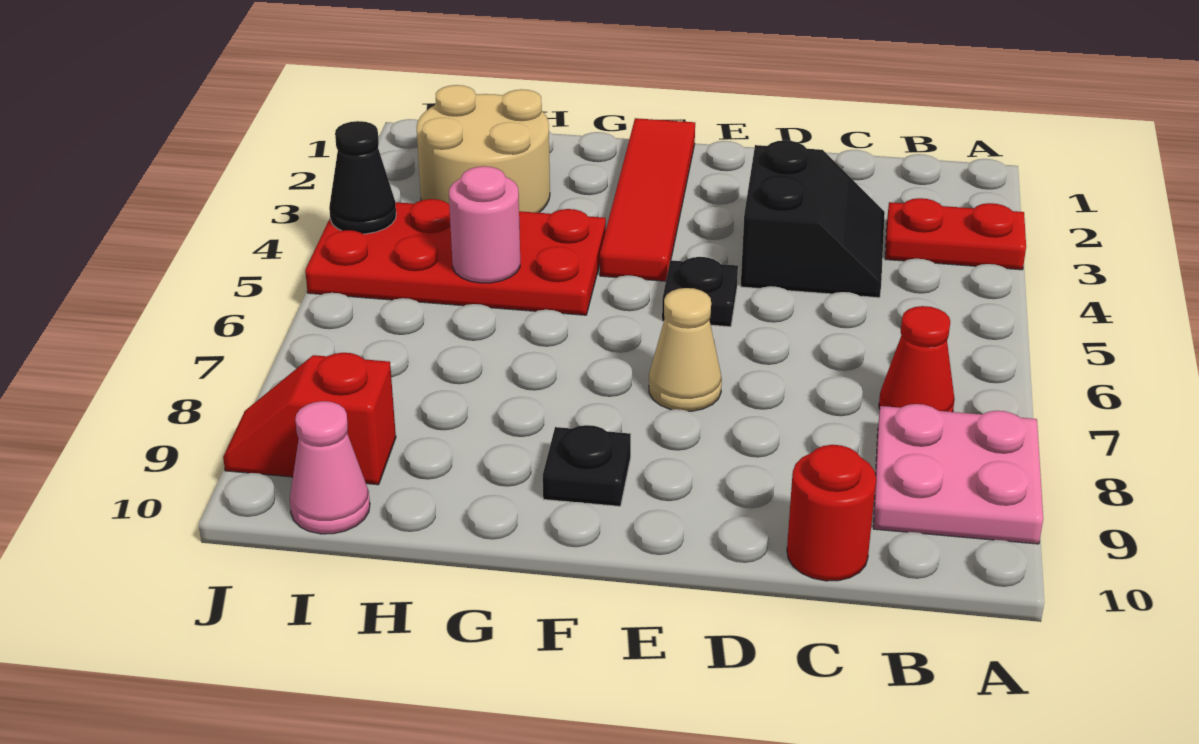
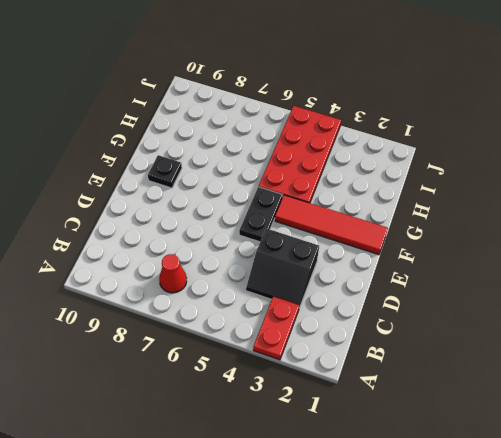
black plate E5:F5 level 1 -> black plate E5 level 1
none -> pink plate A8:B9 level 1
none -> red round brick C10 level 1
none -> tan cone E7 level 1

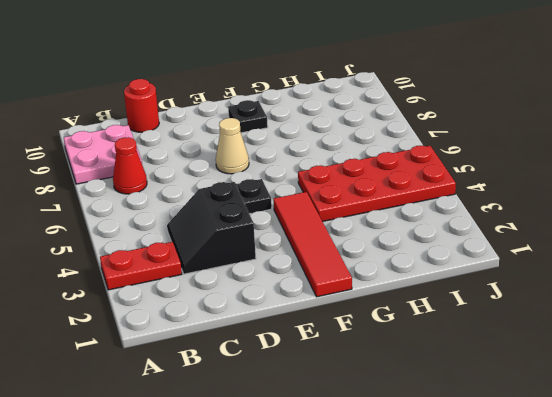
none -> tan round brick H2:I3 level 1
none -> red slope I9:J9 level 1 top I
none -> pink cone I10 level 1

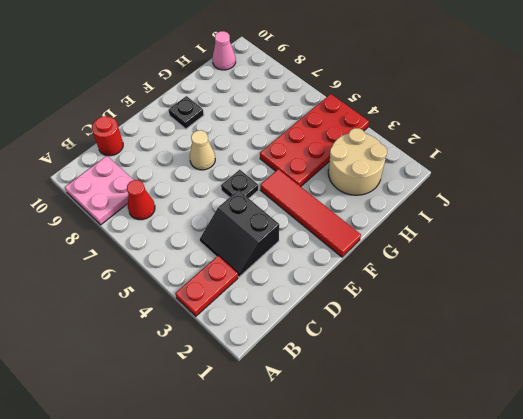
none -> red slope I9:J9 level 1 top I
none -> pink round brick H5 level 2
none -> black cone J4 level 2

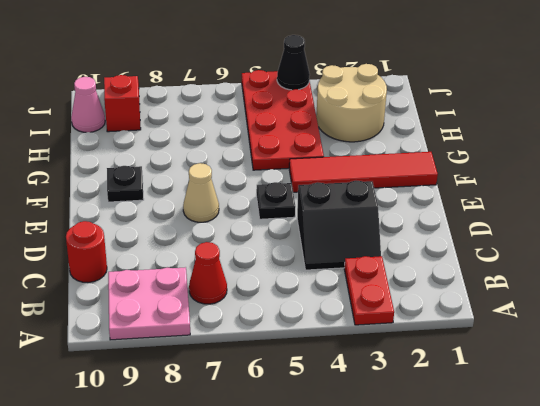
none -> pink round brick H5 level 2

